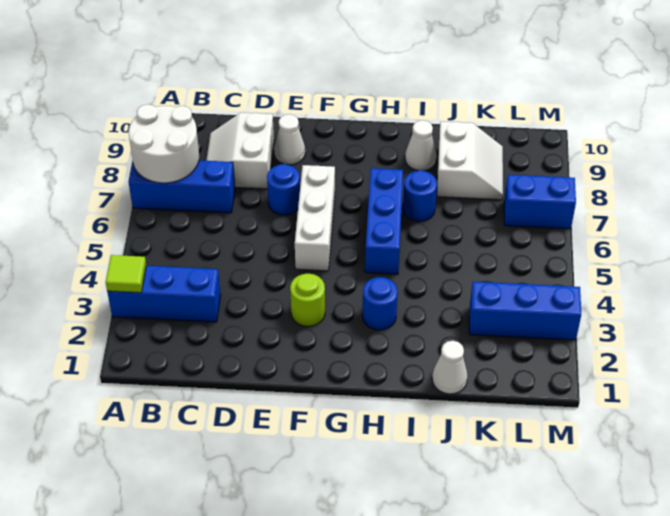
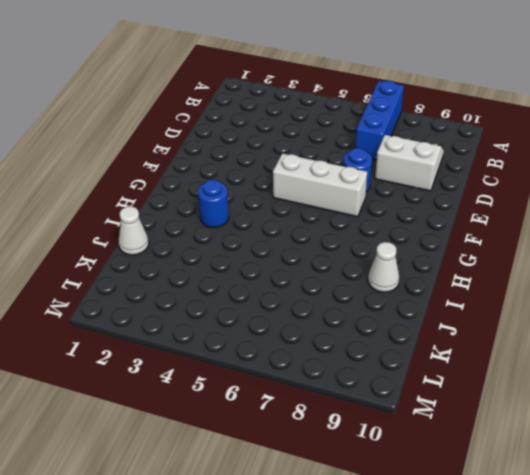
none -> blue brick A3:C3 level 1
none -> white cone E9 level 1
none -> lime round brick F3 level 1

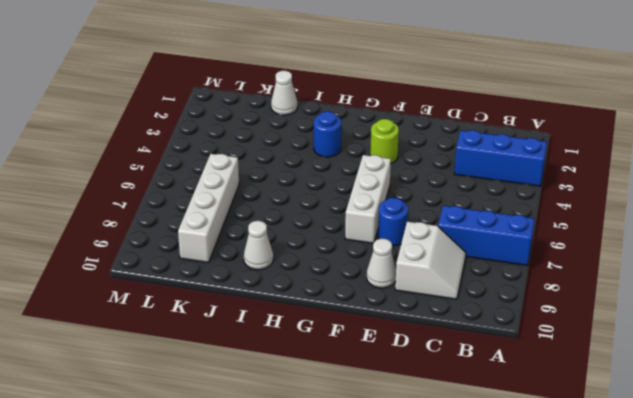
white brick K6:K9 level 1 -> white slope J8:K9 level 1 top J
none -> blue brick H5:H7 level 1
none -> blue round brick I7 level 1
none -> blue brick K3:M3 level 1

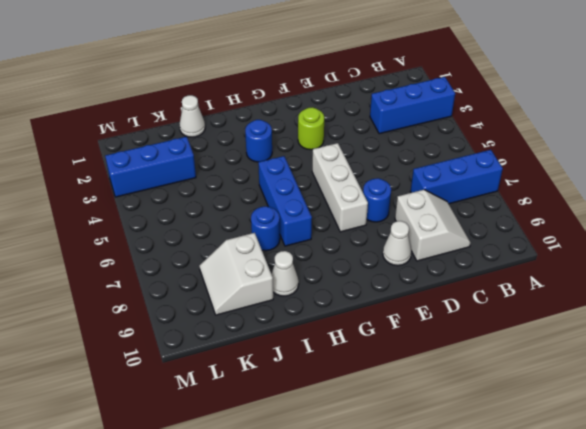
none -> blue brick L7:M7 level 1
none -> lime tile A3 level 2
none -> white round brick A7:B8 level 2

